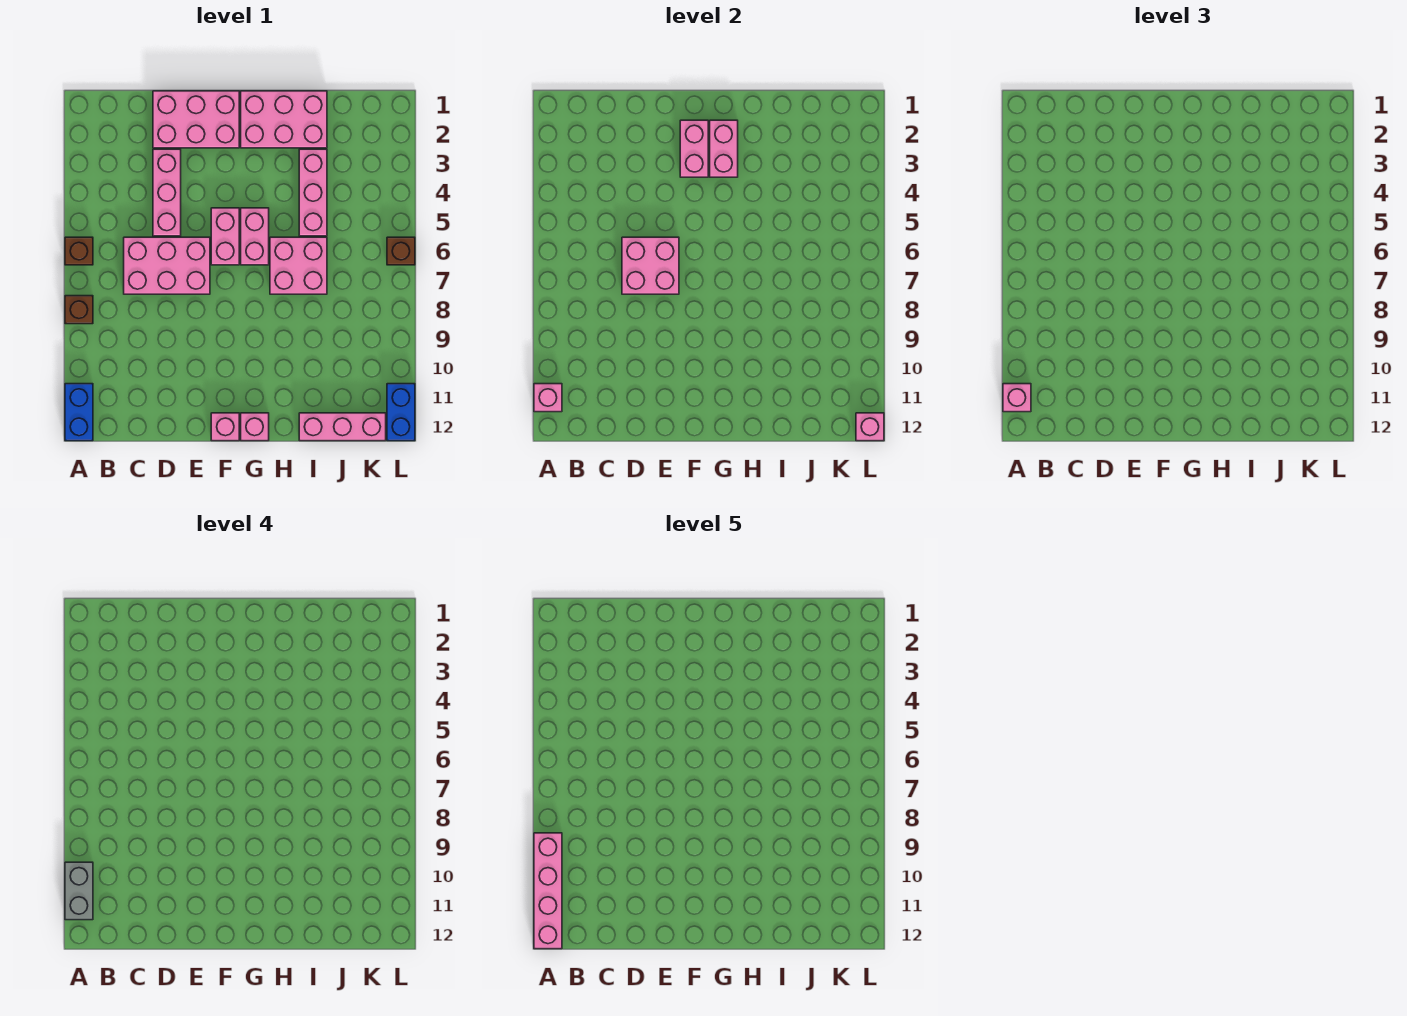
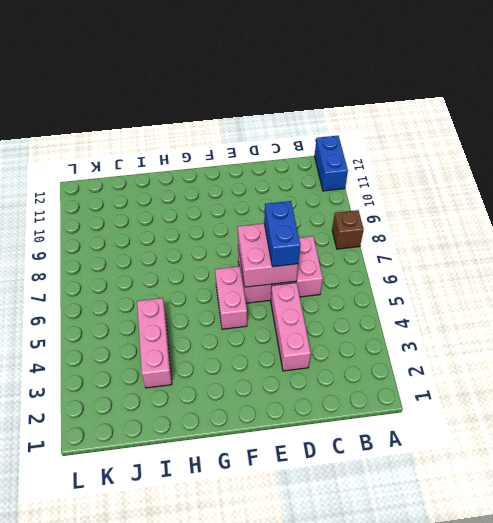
blue brick D6:D7 level 3 -> blue brick L11:L12 level 1
none -> brown brick A6 level 1
none -> pink brick D1:F2 level 1
none -> pink brick F12 level 1

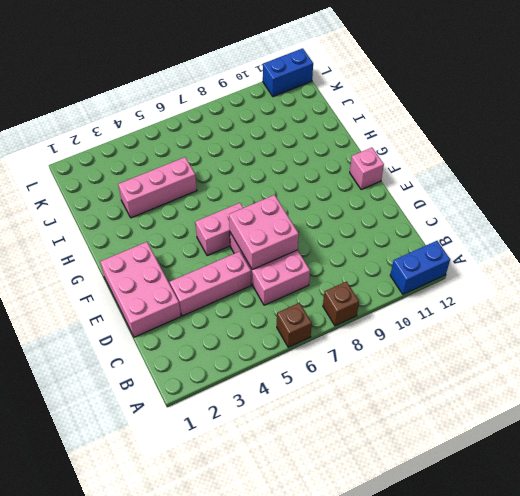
none -> pink brick G1:I2 level 1
none -> pink brick G5:G6 level 1
none -> pink brick G12 level 1

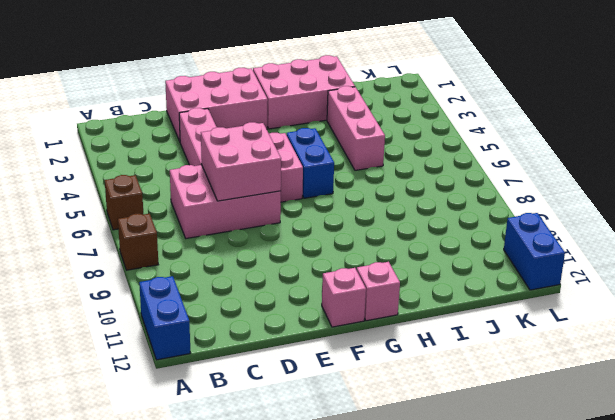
blue brick G5:G6 level 1 -> pink brick G5:G6 level 1
none -> pink brick H6:I7 level 1
none -> pink brick I12:K12 level 1
none -> brown brick L6 level 1

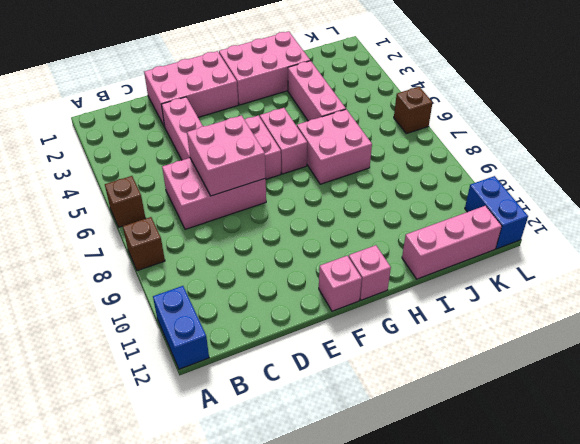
none -> pink brick A11 level 2
none -> pink brick F2:F3 level 2
none -> pink brick G2:G3 level 2

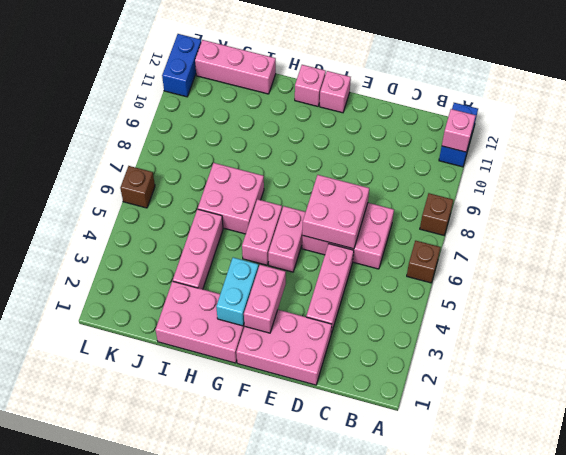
cyan brick G2:G3 level 2 -> pink brick G2:G3 level 2
none -> pink brick L12 level 2
none -> pink brick A11 level 3
none -> grey brick A10:A11 level 4

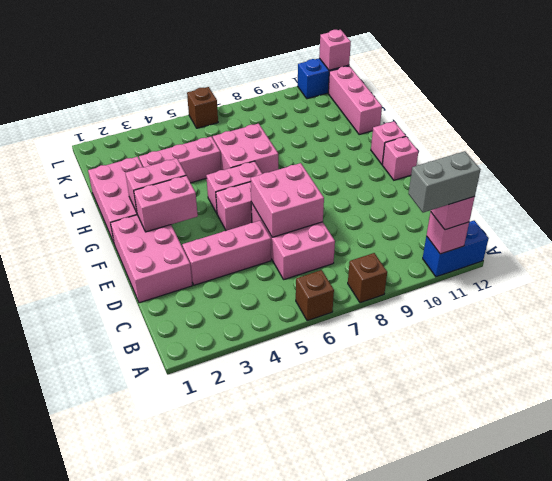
none -> pink brick A9:A12 level 5

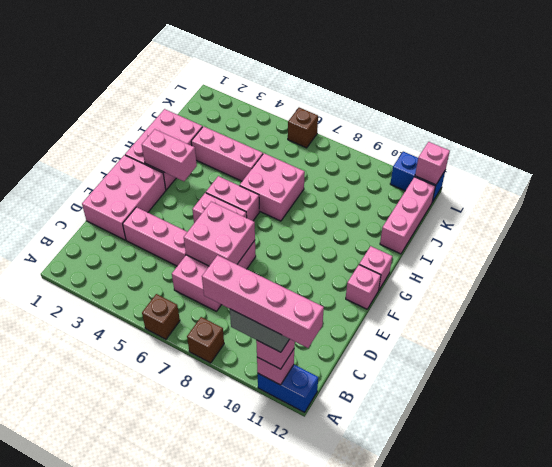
none -> pink brick F2:F3 level 2

